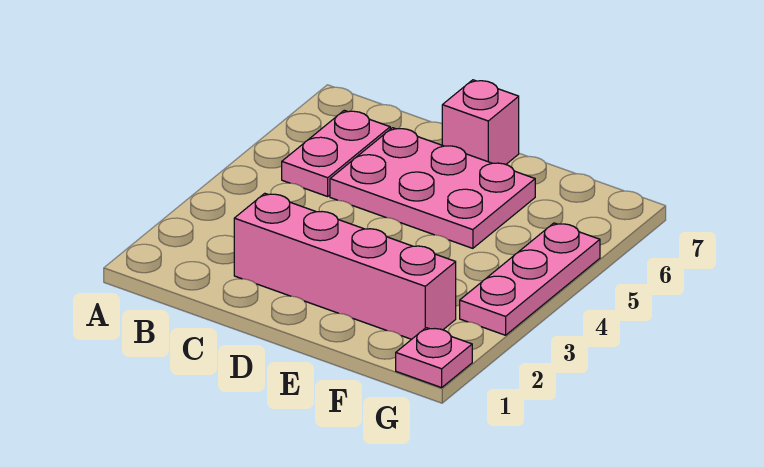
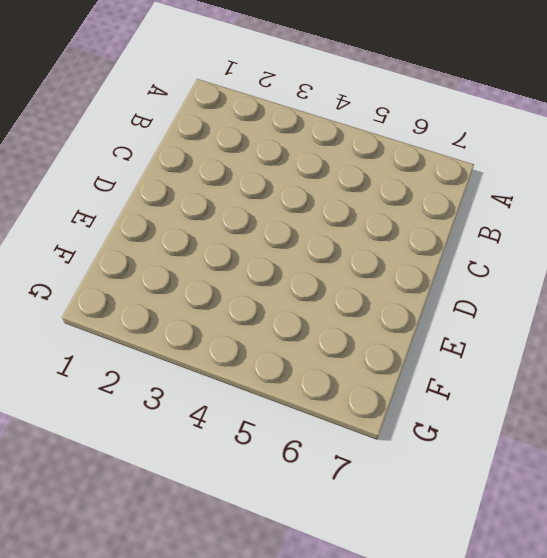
none -> pink plate B5:B6 level 1
none -> pink brick C2:F2 level 1

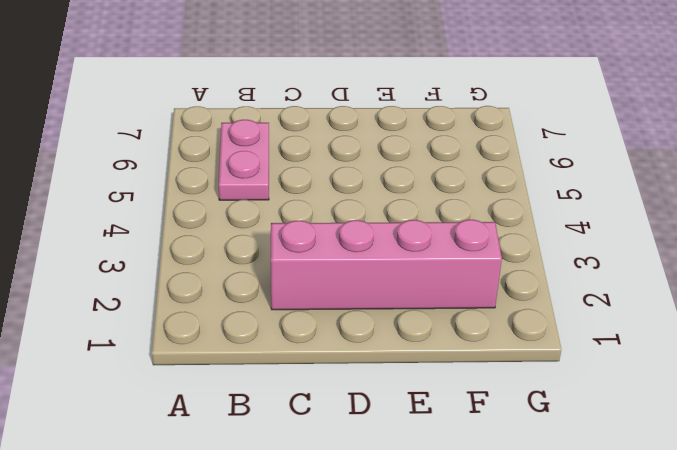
none -> pink plate C5:E6 level 1
none -> pink brick D7 level 1

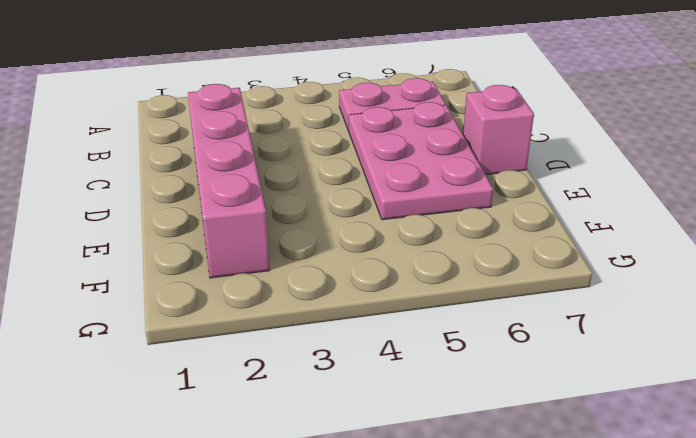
none -> pink plate G1 level 1
none -> pink plate G3:G5 level 1

